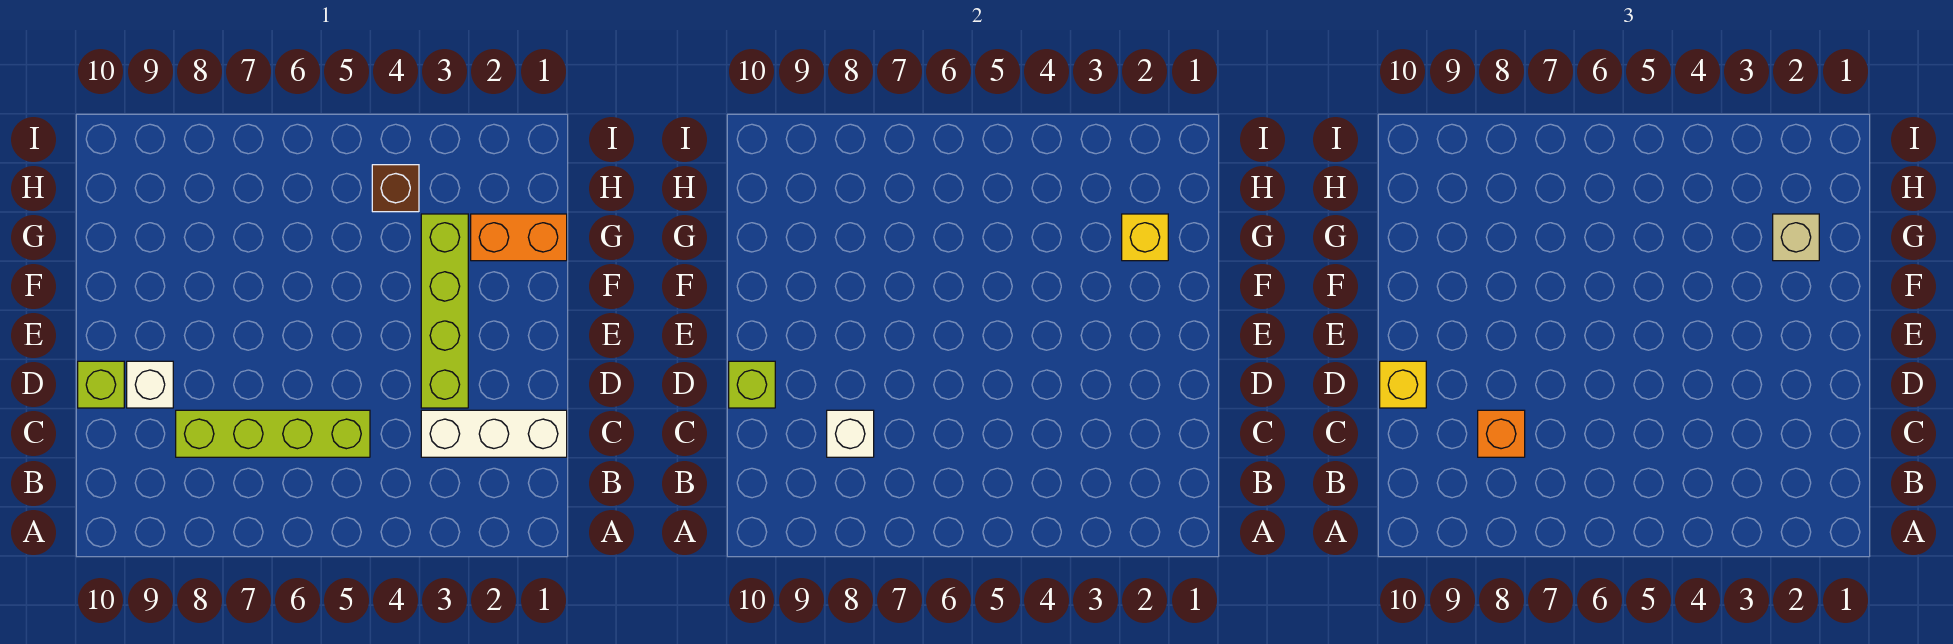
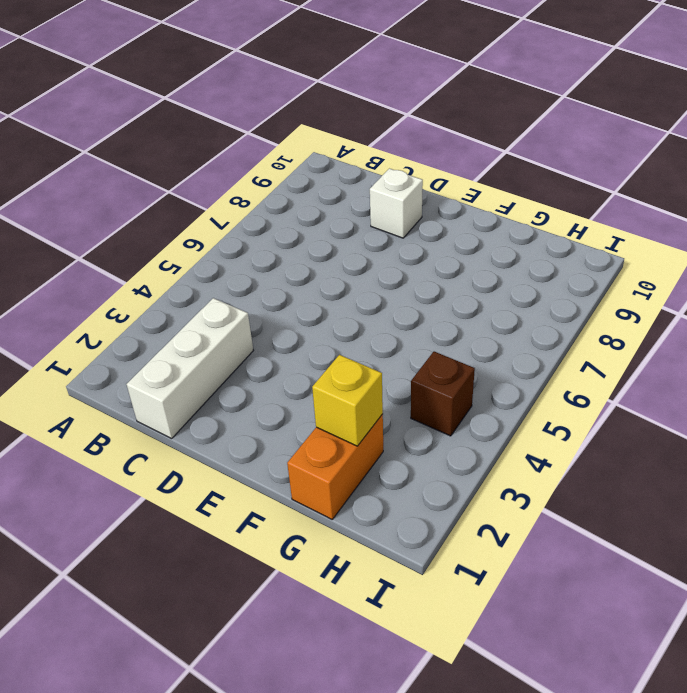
none -> lime brick C5:C8 level 1
none -> lime brick D3:G3 level 1
none -> lime brick D10 level 1

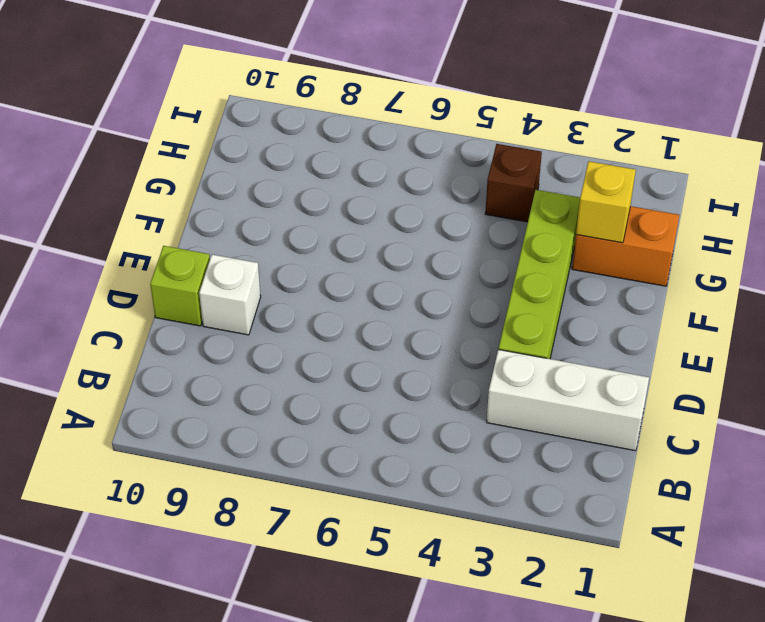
none -> lime brick C5:C8 level 1
none -> white brick C8 level 2
none -> lime brick D10 level 2

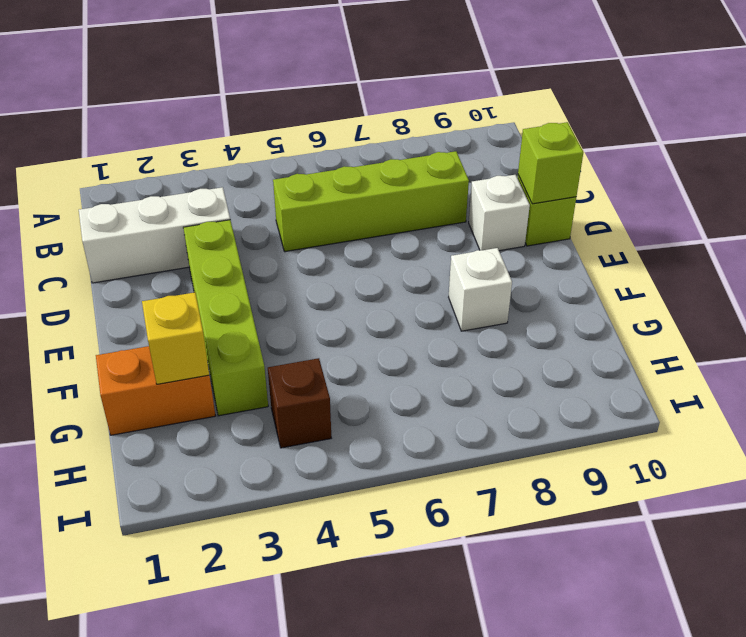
white brick F8 level 1 -> white brick C8 level 2
none -> orange brick C8 level 3
none -> yellow brick D10 level 3
none -> tan brick G2 level 3

